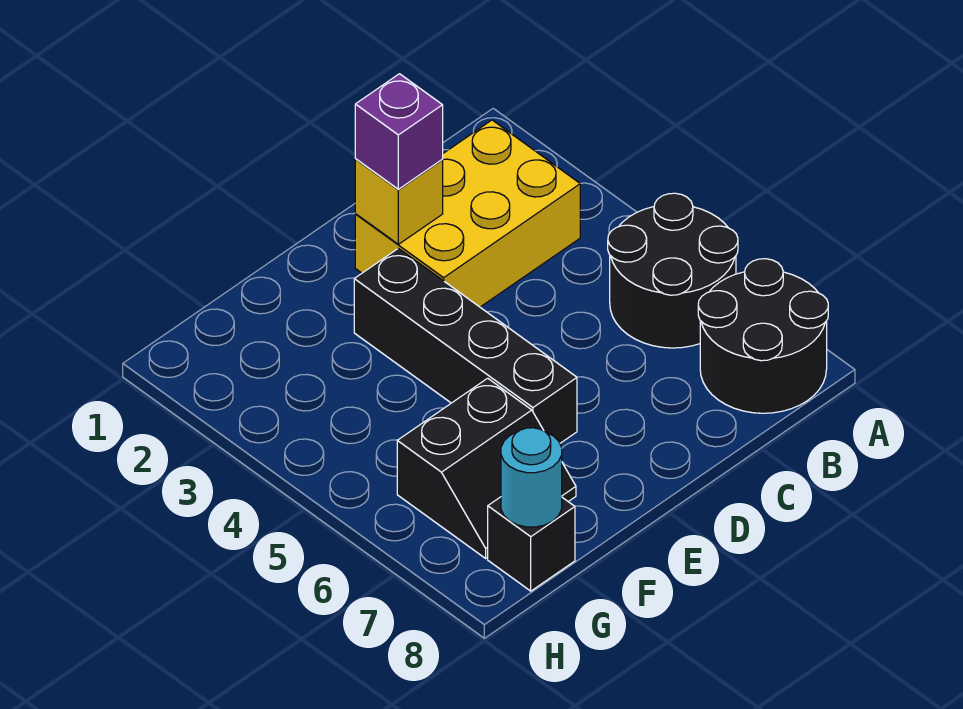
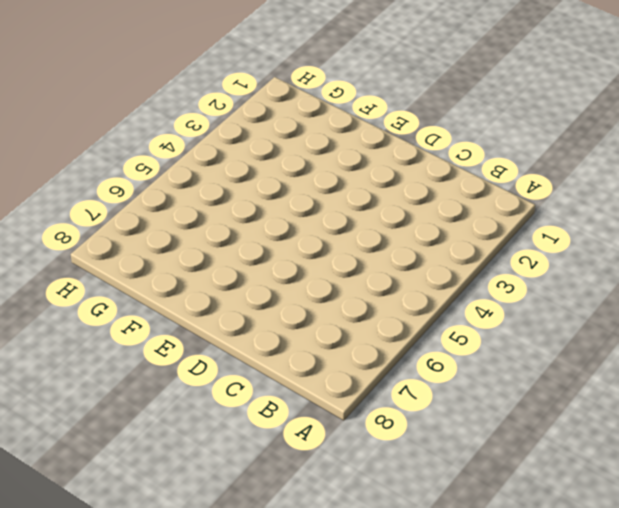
none -> black round brick A5:B6 level 1
none -> black round brick A7:B8 level 1

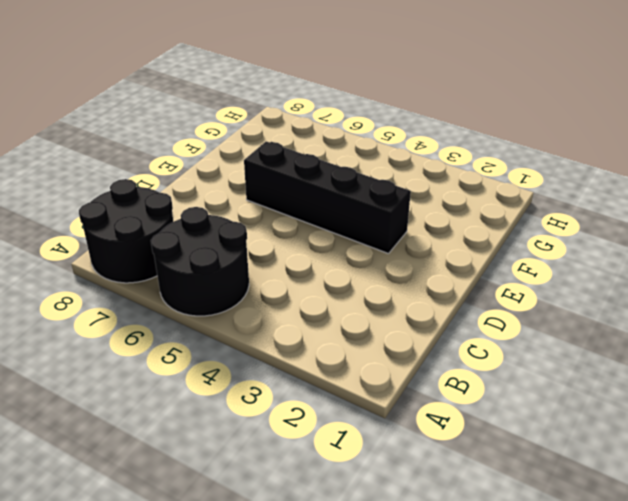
none -> yellow brick B2:D3 level 1
none -> black slope F6:G7 level 1 top 6

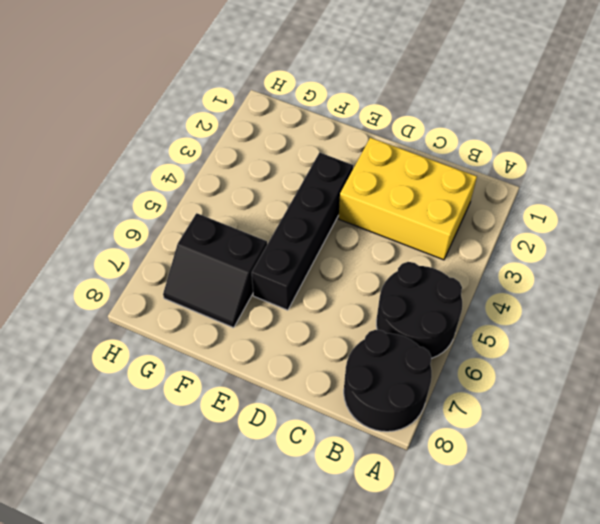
none -> black brick G8 level 1
none -> yellow brick D2 level 2

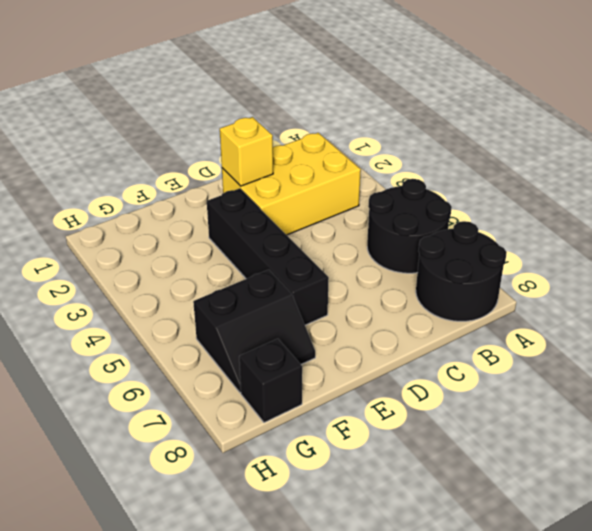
none -> cyan round brick G8 level 2
none -> purple brick D2 level 3

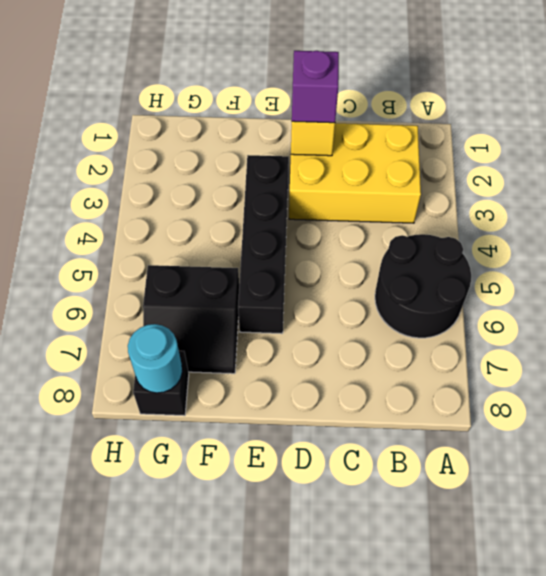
none -> black round brick A7:B8 level 1

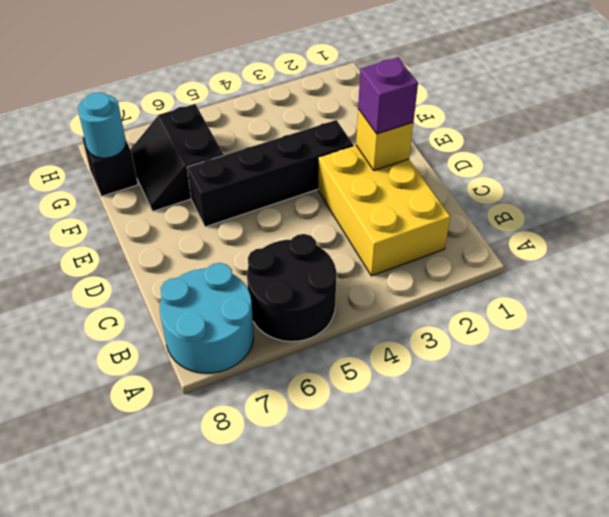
cyan round brick A7:B8 level 1 -> black round brick A7:B8 level 1

